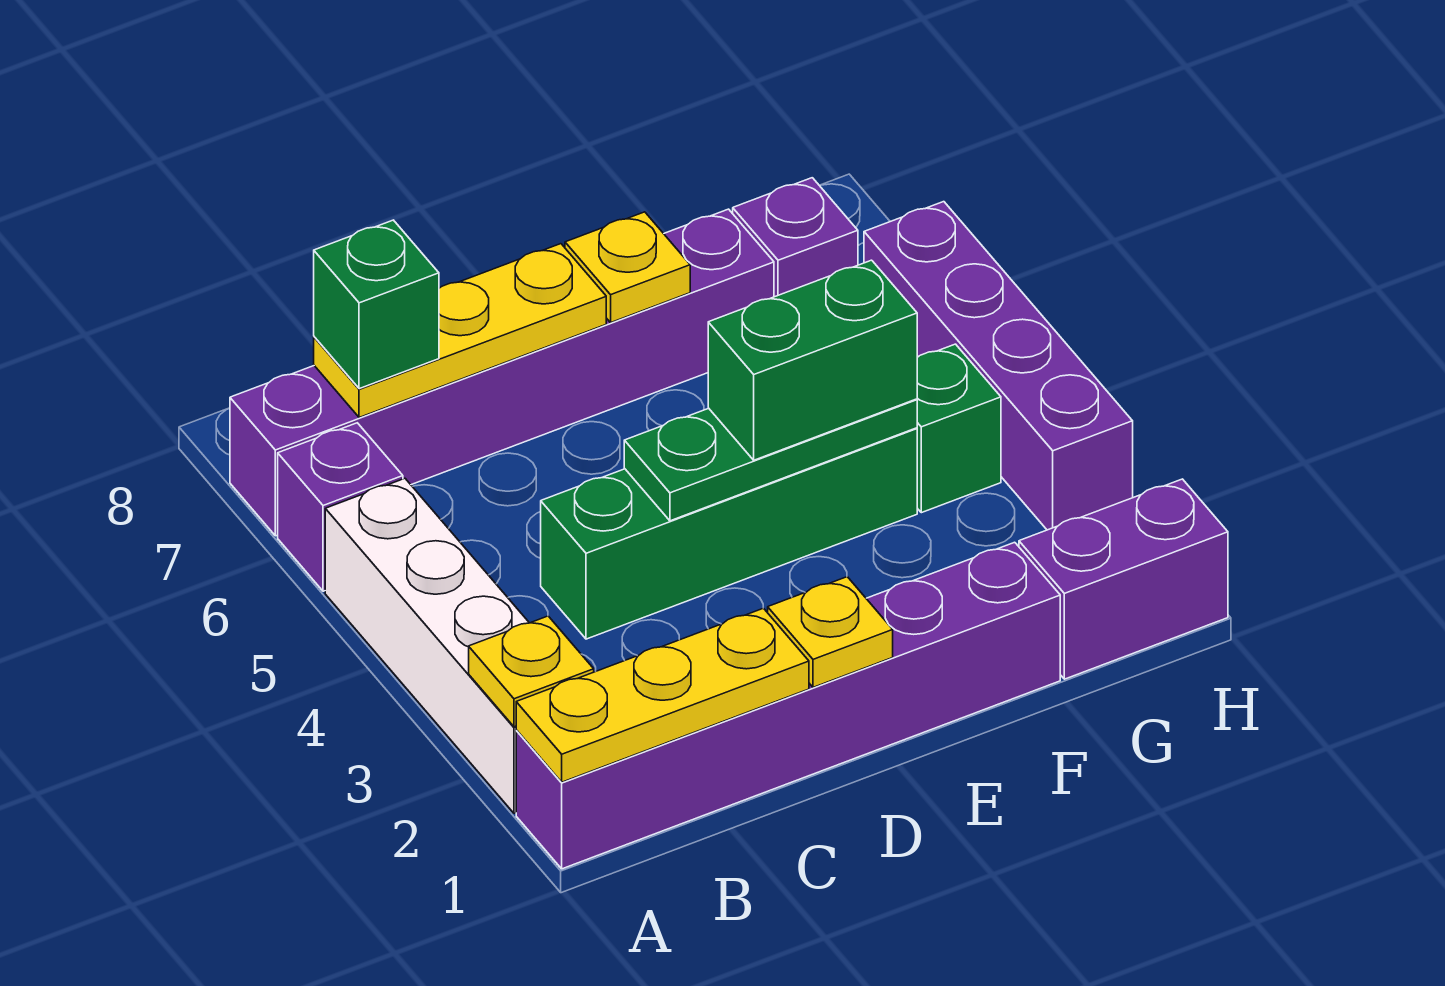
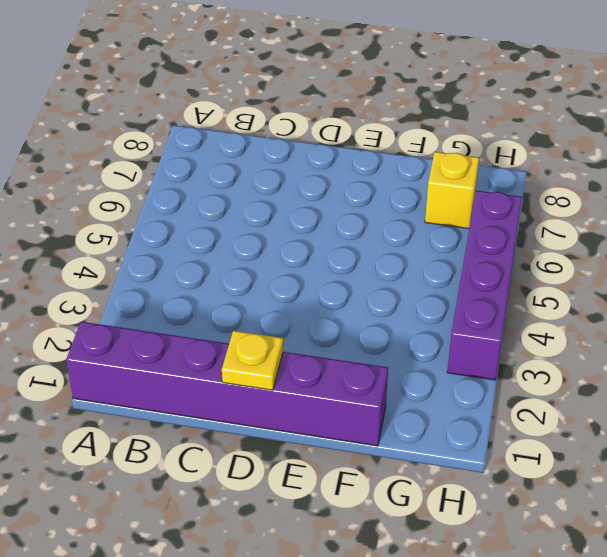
yellow brick G7 level 1 -> purple brick G7 level 1
none -> white brick A2:A5 level 1
none -> purple brick A6 level 1
none -> purple brick A7:F7 level 1

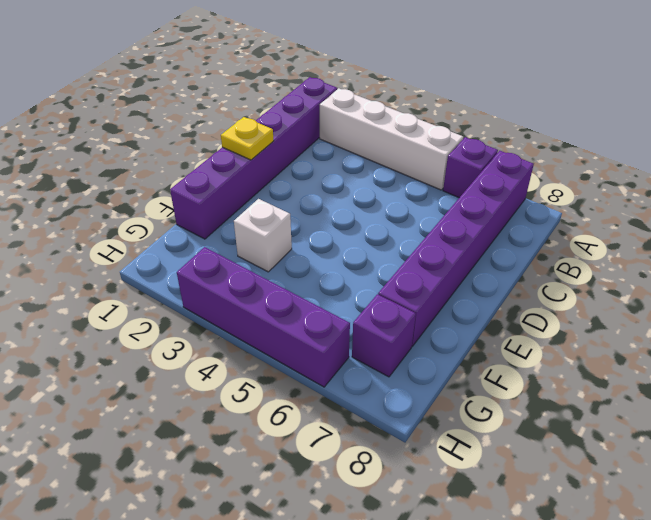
white brick F3 level 1 -> none
none -> green brick C4:F4 level 1
none -> purple brick G1:H1 level 1
none -> green brick G4 level 1

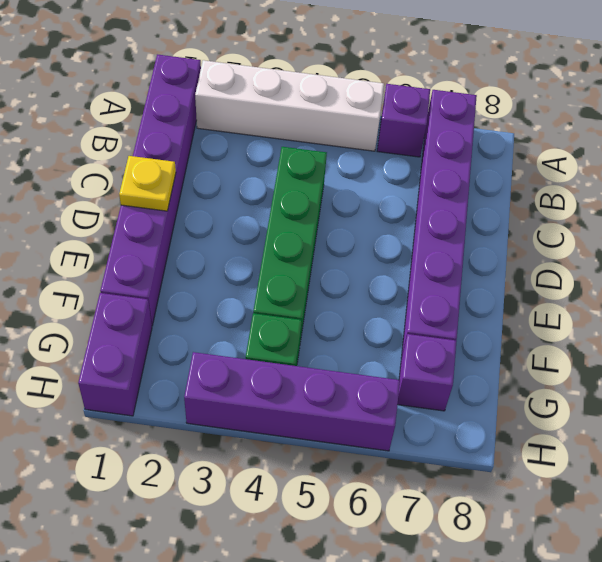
none -> yellow plate A1:C1 level 2
none -> yellow plate A2 level 2
none -> yellow plate B7:D7 level 2

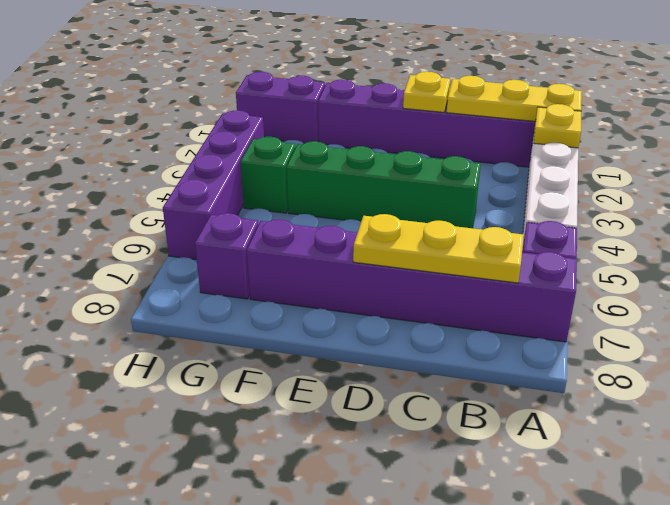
none -> green plate D4:F4 level 2
none -> yellow plate E7 level 2
none -> green brick B7 level 3

